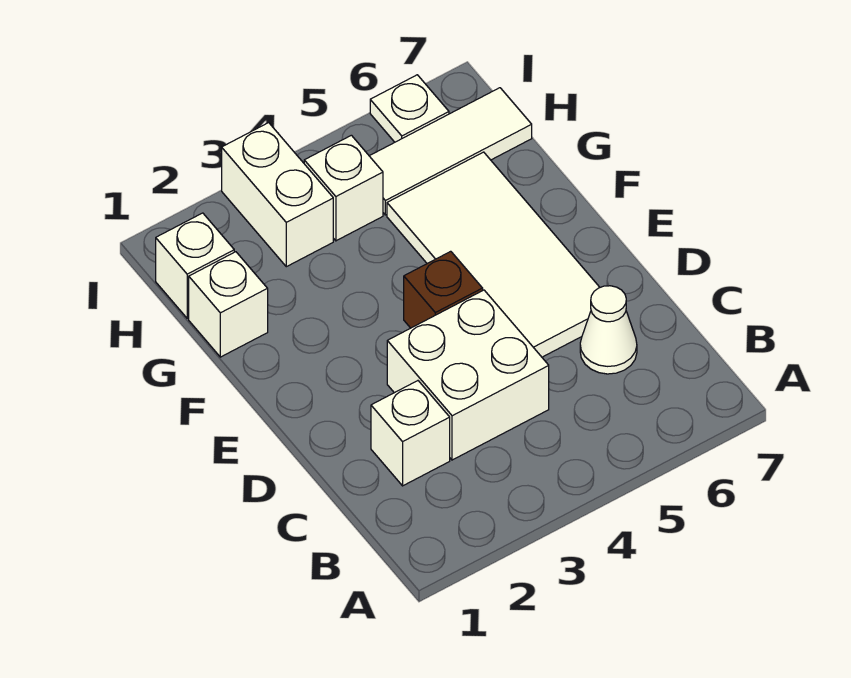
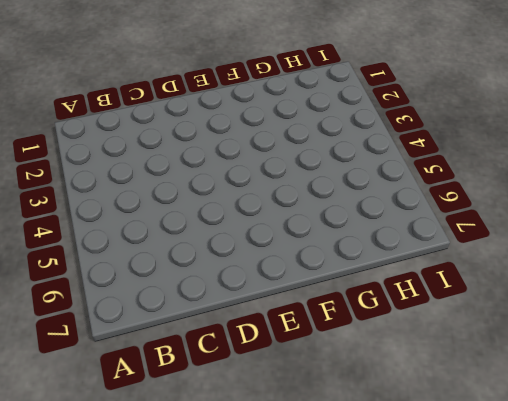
none -> white brick C2 level 1
none -> white brick C3:D4 level 1

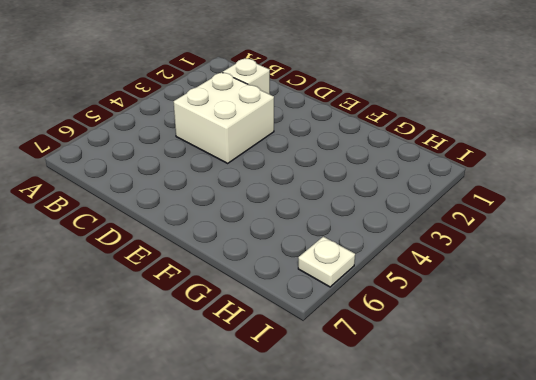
none -> white cone C6 level 1
none -> white tile D5:G6 level 1

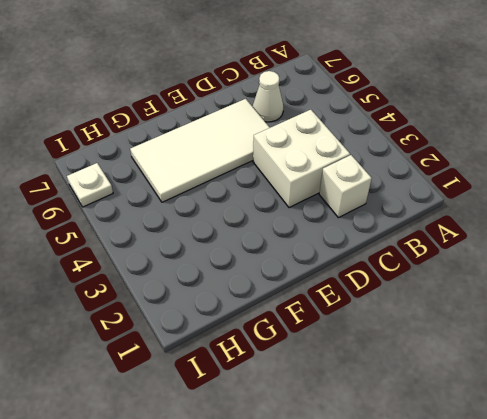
none -> brown brick E4 level 1
none -> white brick G1 level 1

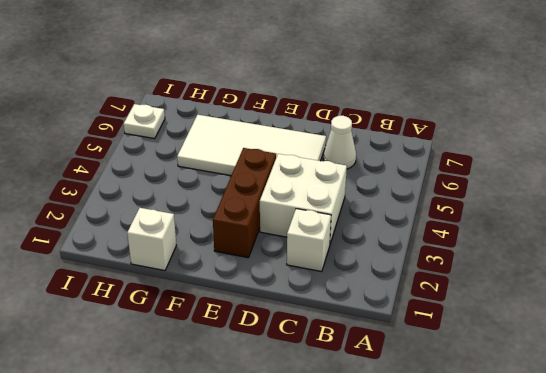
brown brick E2:E4 level 1 -> brown brick E4 level 1
none -> white brick H1 level 1
none -> white brick H3:I3 level 1

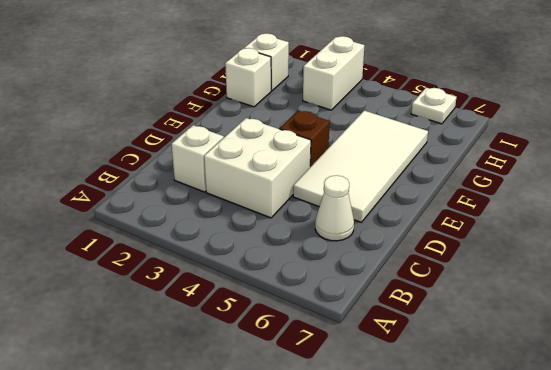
none -> white brick H4 level 1
none -> white tile H5:H7 level 1

